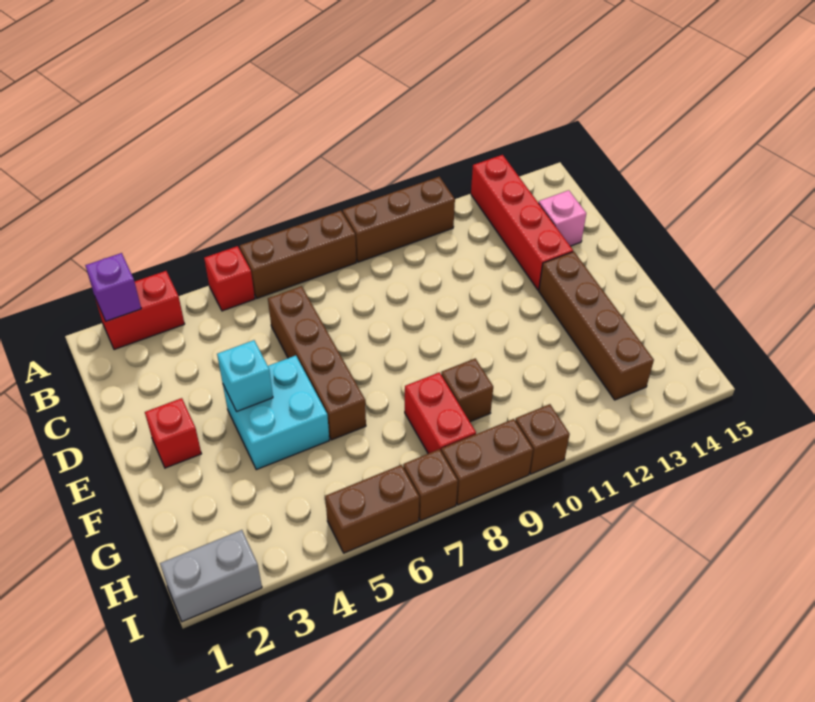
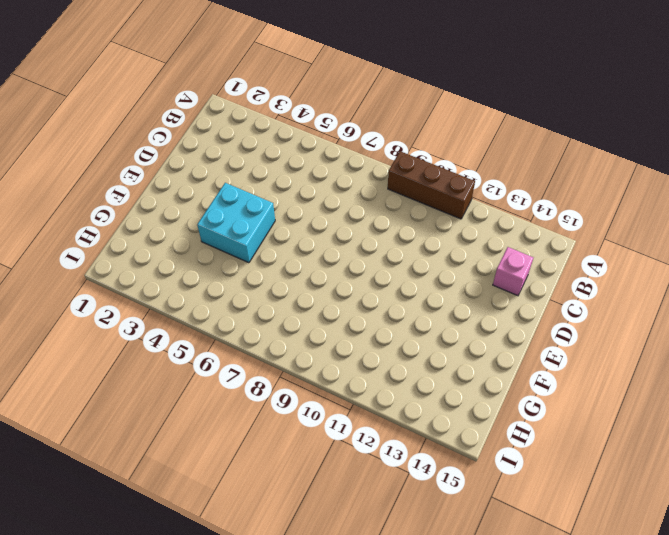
none -> red brick A2:A3 level 1
none -> red brick A5 level 1
none -> brown brick A6:A8 level 1

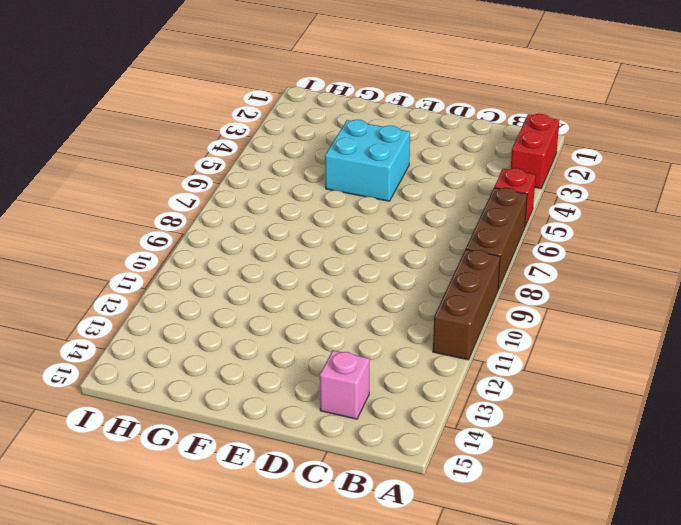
none -> red brick A13:D13 level 1
none -> brown brick C6:F6 level 1
none -> red brick E2 level 1

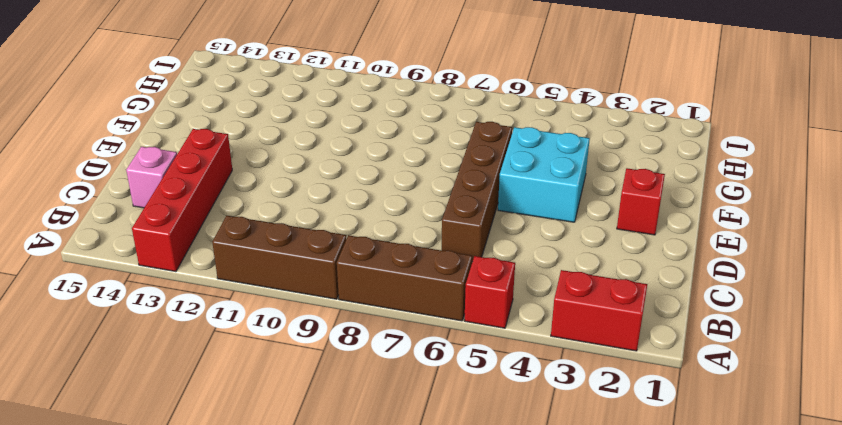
none -> brown brick E13:H13 level 1
none -> red brick G8:H8 level 1
none -> brown brick G9 level 1

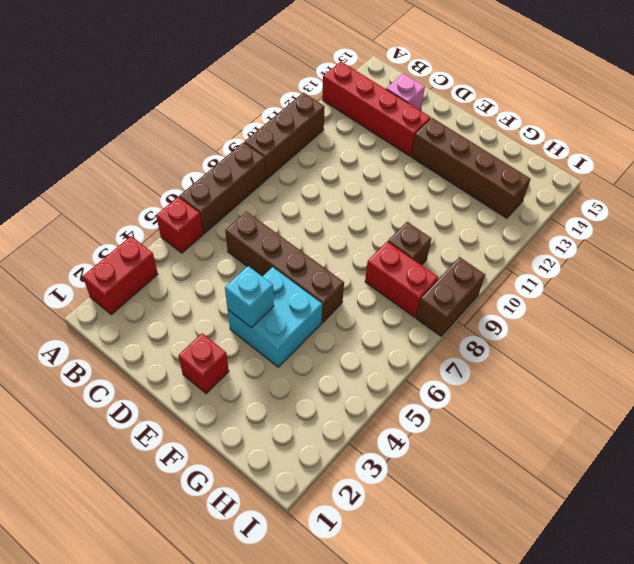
none -> grey brick I1:I2 level 1
none -> brown brick I5:I6 level 1
none -> brown brick I7 level 1

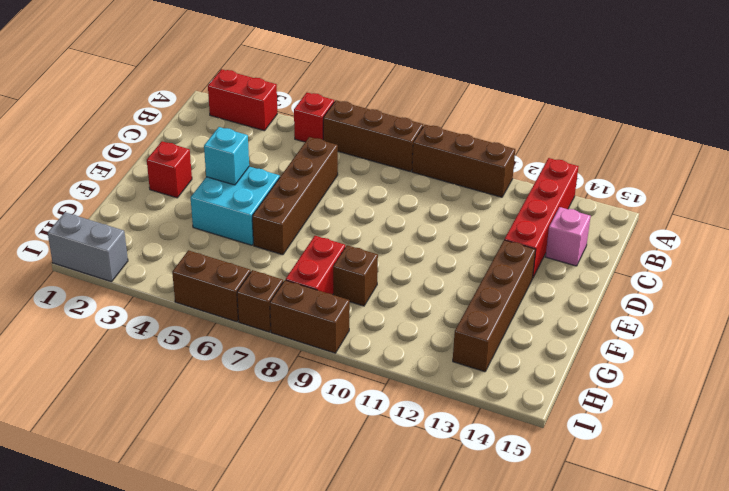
none -> brown brick I10 level 1
none -> purple brick A2 level 2

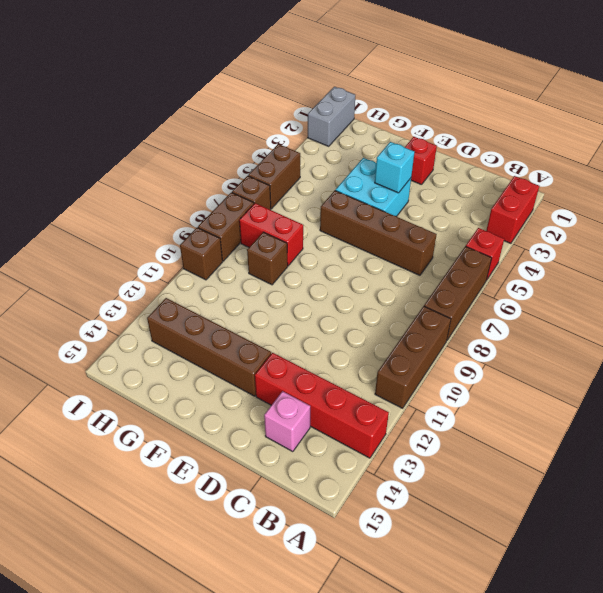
none -> purple brick A2 level 2

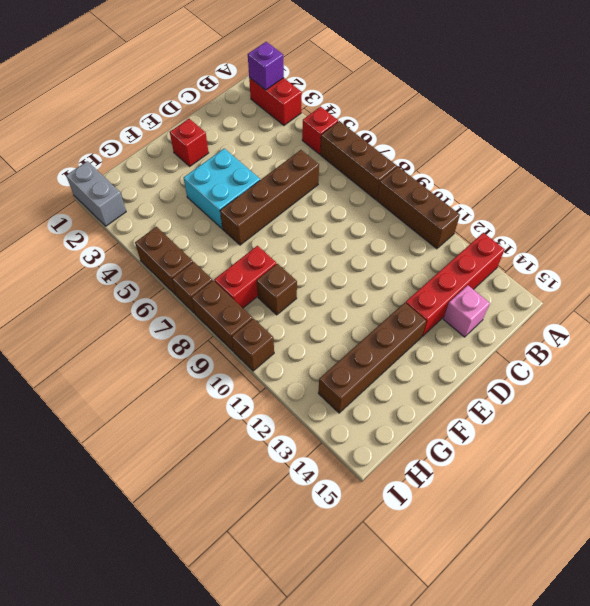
none -> cyan brick E4 level 2

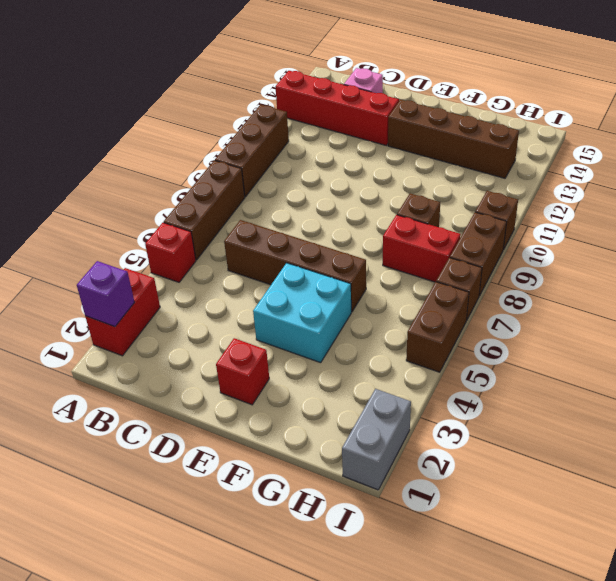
none -> cyan brick E4 level 2

